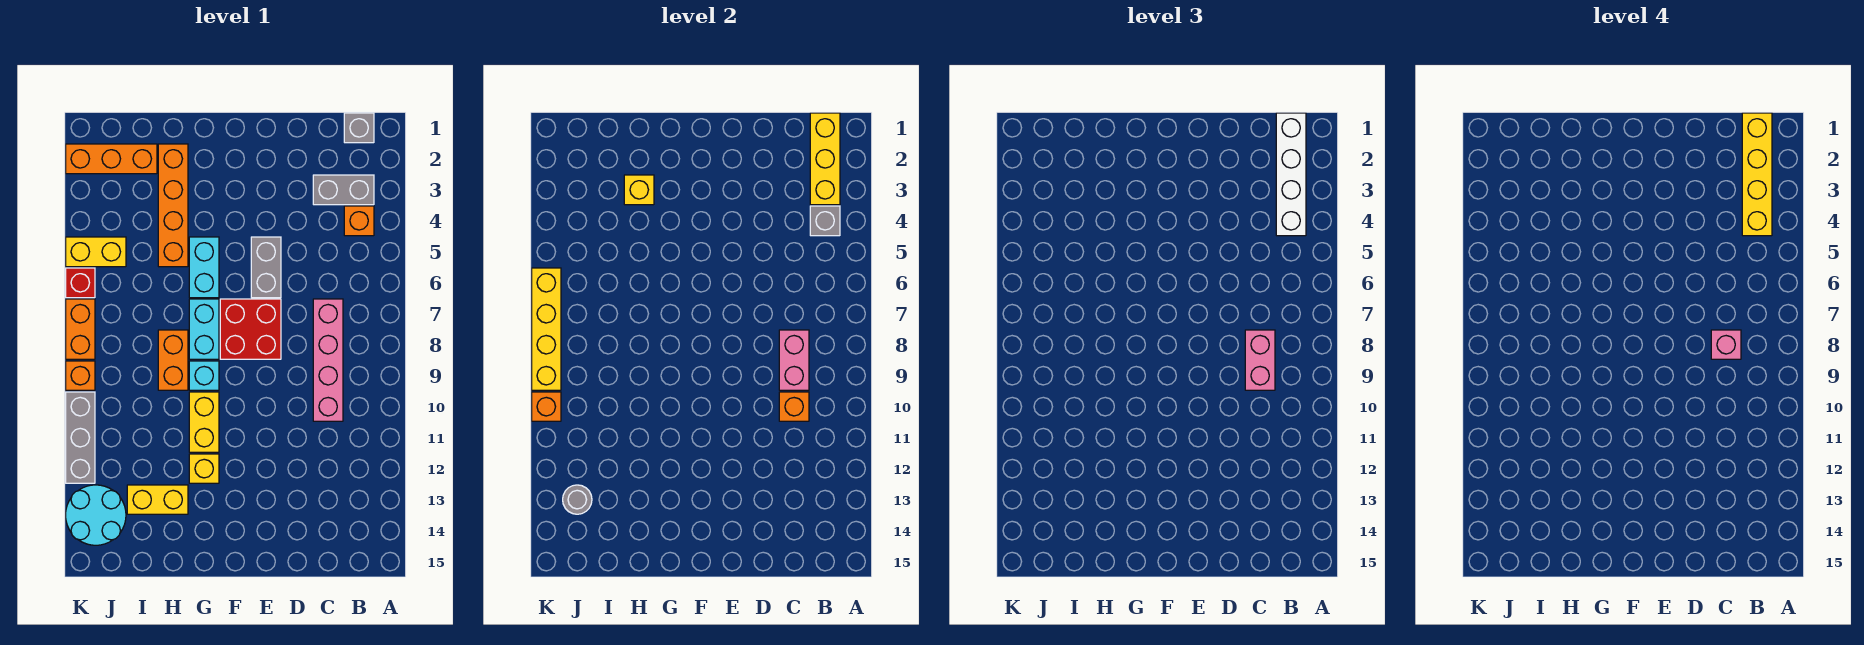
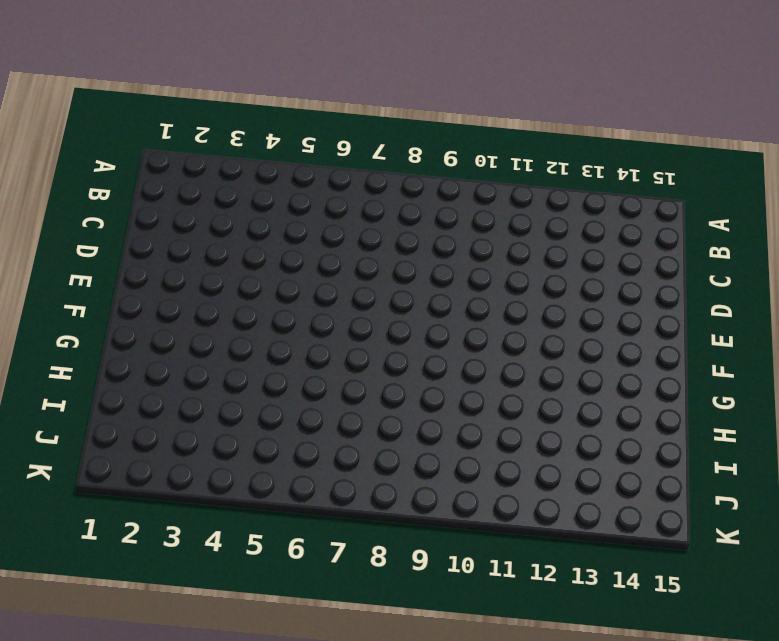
none -> grey brick B1 level 1
none -> grey brick B3:C3 level 1
none -> orange brick B4 level 1
none -> pink brick C7:C10 level 1

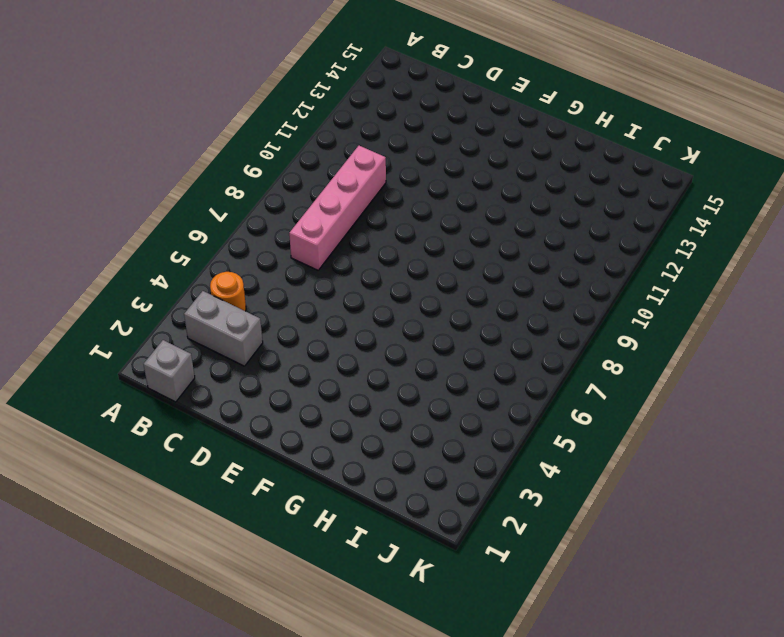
orange round brick B4 level 1 -> orange brick B4 level 1
none -> grey brick E5:E6 level 1
none -> red brick E7:F8 level 1
none -> cyan brick G5:G6 level 1
none -> cyan brick G7:G8 level 1

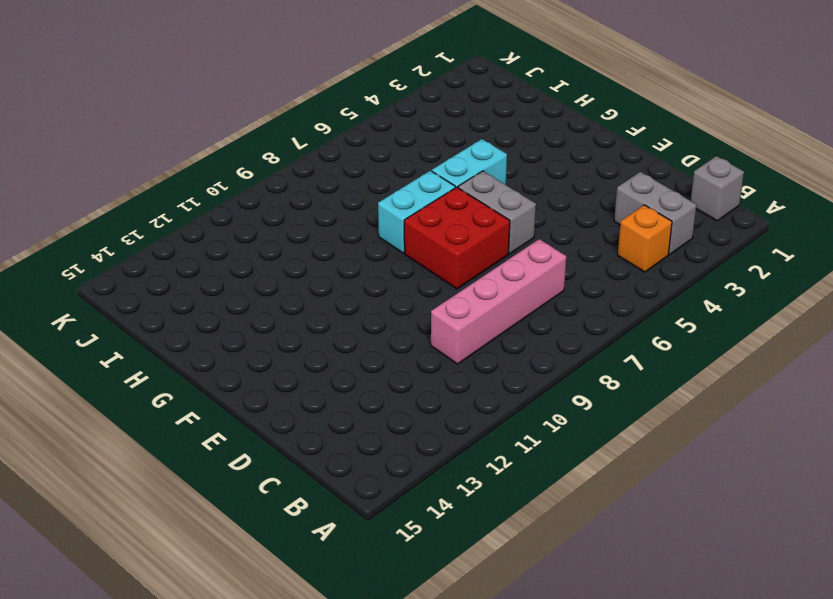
grey brick E6:F6 level 1 -> grey brick E5:E6 level 1
none -> cyan brick G9 level 1
none -> yellow brick G10:G11 level 1
none -> yellow brick G12 level 1
none -> orange brick H2:H5 level 1

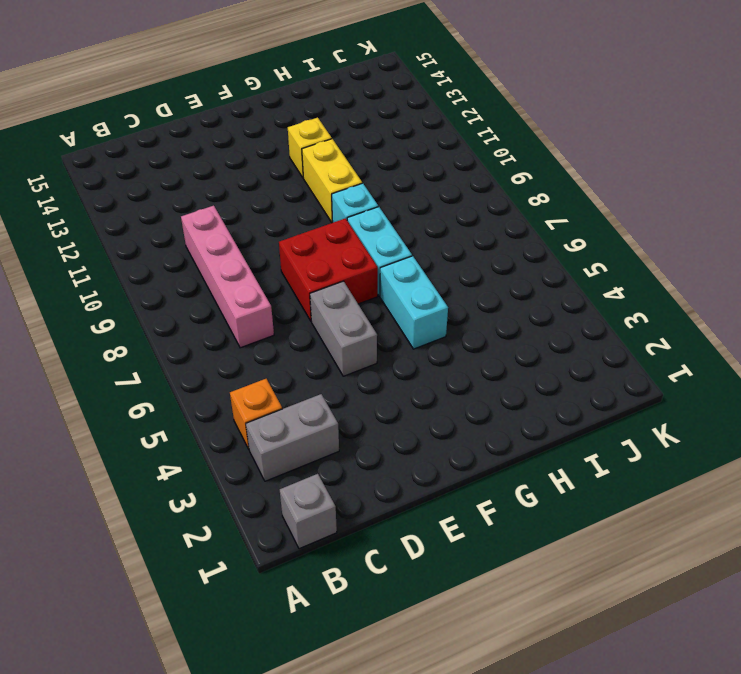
none -> orange brick H2:H5 level 1
none -> orange brick H8:H9 level 1
none -> yellow brick H13:I13 level 1
none -> orange brick I2:K2 level 1

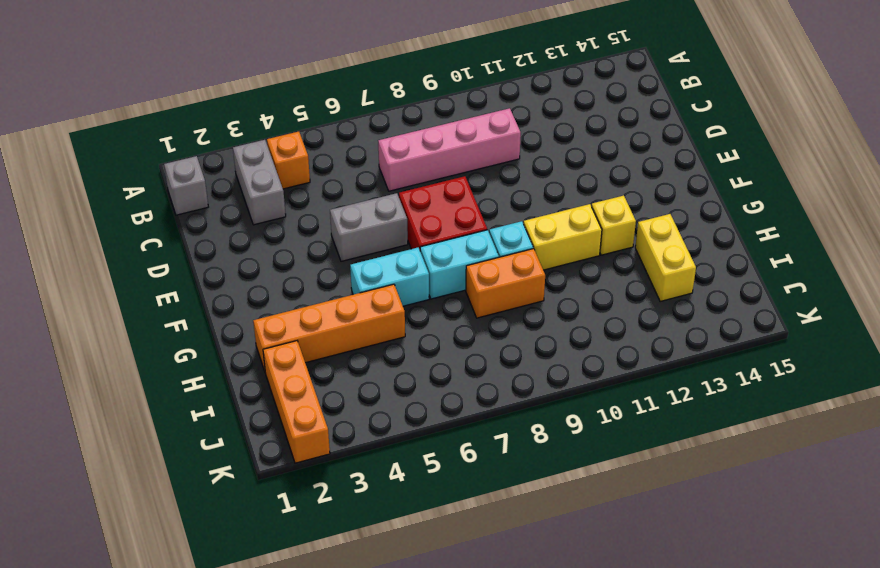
none -> yellow brick J5:K5 level 1
none -> cyan round brick J13:K14 level 1
none -> red brick K6 level 1
none -> orange brick K7:K8 level 1

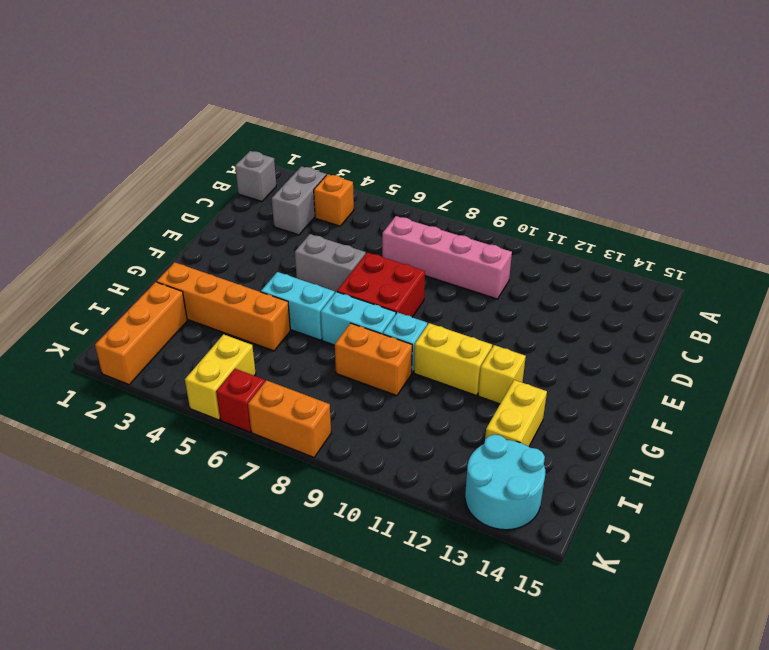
none -> orange brick K9 level 1
none -> grey brick K10:K12 level 1
none -> yellow brick B1:B3 level 2
none -> grey brick B4 level 2

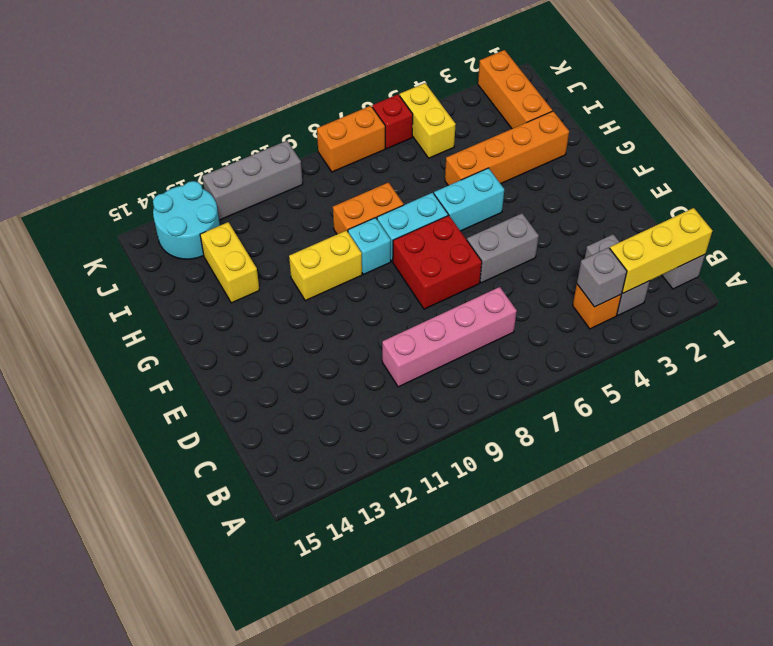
none -> yellow brick G12 level 1
none -> orange brick K9 level 1
none -> pink brick C8:C9 level 2
none -> orange brick C10 level 2

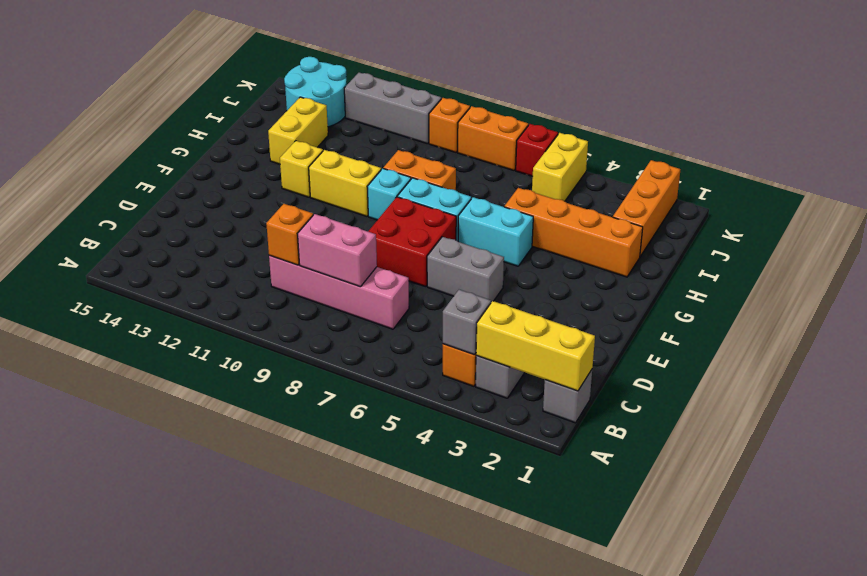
none -> yellow brick H3 level 2
none -> grey round brick J13 level 2
none -> yellow brick K6:K9 level 2
none -> orange brick K10 level 2

